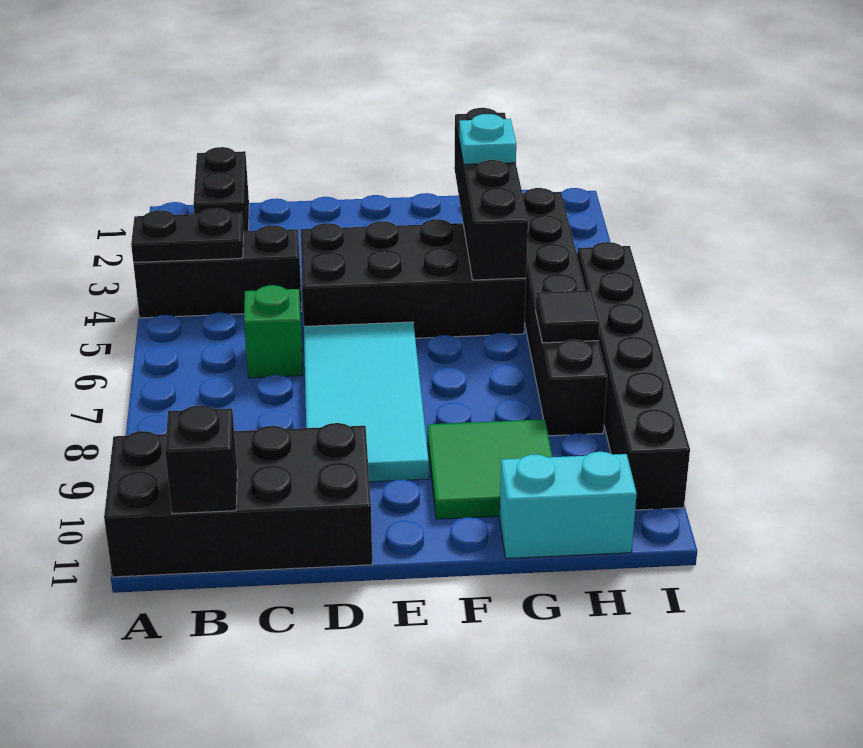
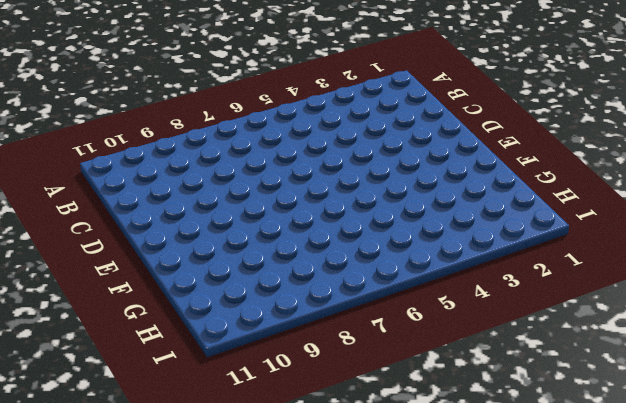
none -> black brick A4:C4 level 1
none -> black brick A10:D11 level 1
none -> black brick B1:B2 level 1

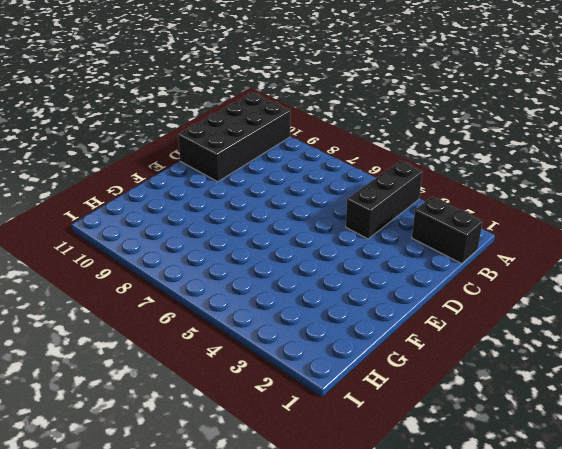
none -> green brick C6 level 1
none -> black brick D4:G5 level 1
none -> cyan tile D6:E9 level 1

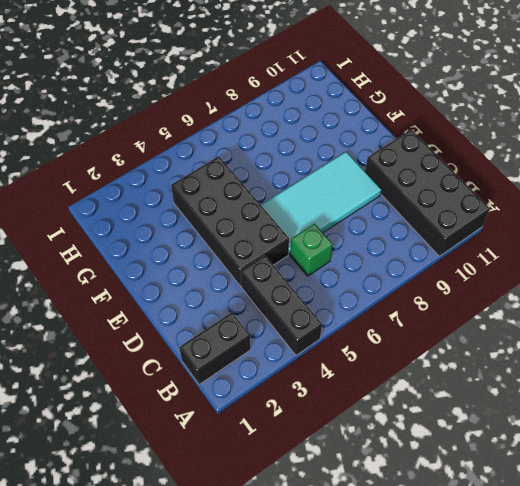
none -> green tile F9:G10 level 1
none -> cyan brick G11:H11 level 1
none -> black brick H3:H8 level 1

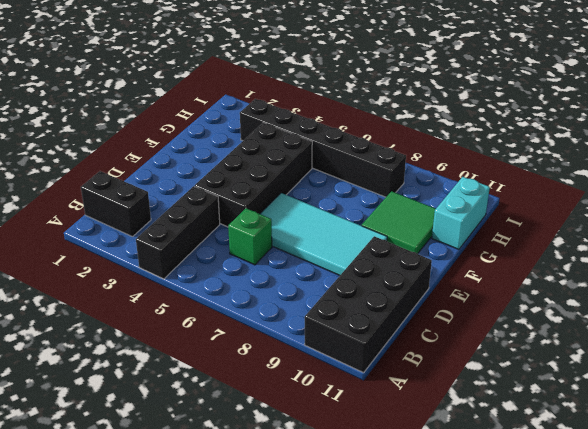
none -> black brick I5:I10 level 1
none -> black plate A4:B4 level 2
none -> black brick B11 level 2

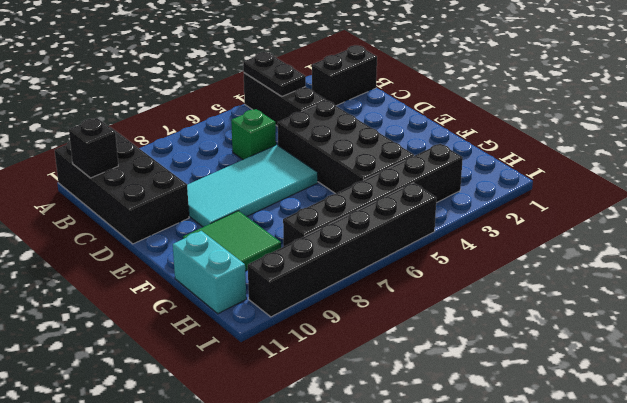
none -> black brick G2:G5 level 2
none -> black tile H7 level 2
none -> cyan plate G3 level 3

